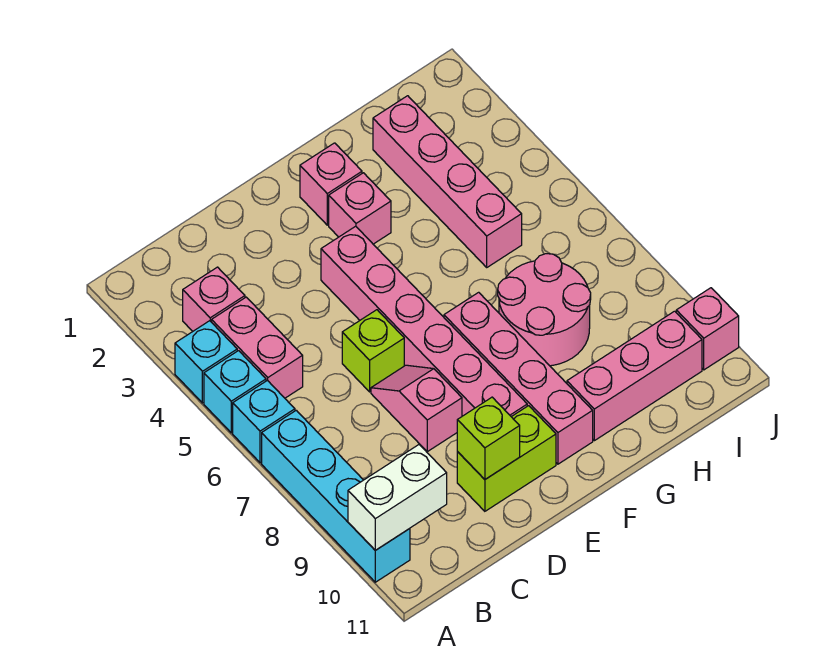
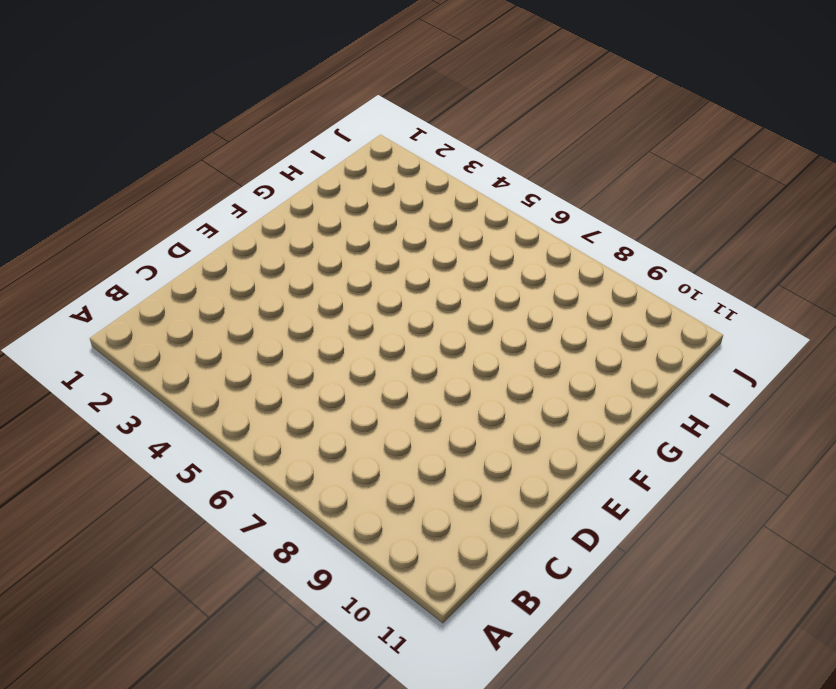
none -> cyan brick A4 level 1
none -> cyan brick A5 level 1
none -> cyan brick A6 level 1

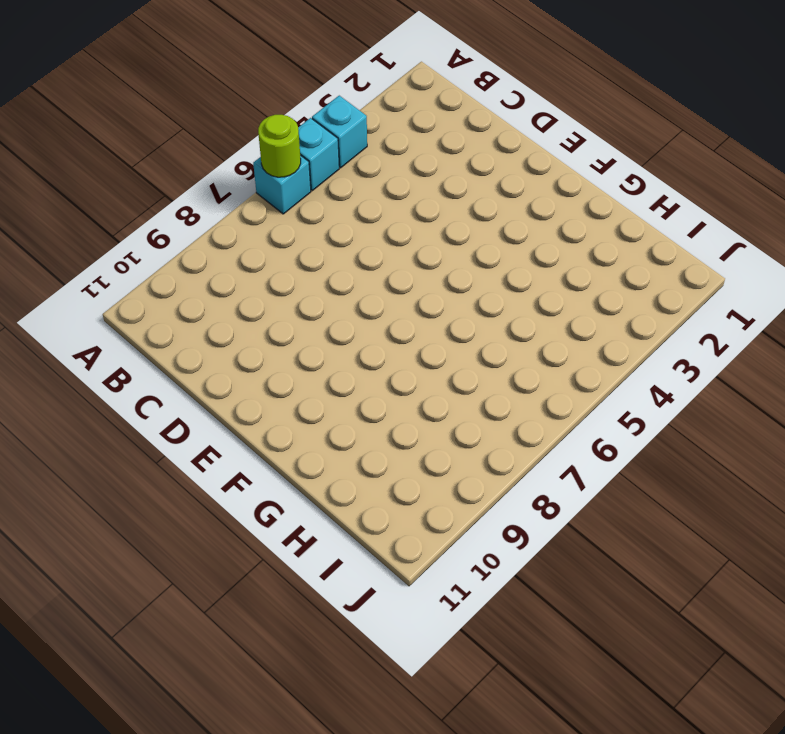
lime round brick A6 level 2 -> none
none -> cyan brick A7:A10 level 1
none -> pink brick B3 level 1
none -> pink brick B4:B5 level 1

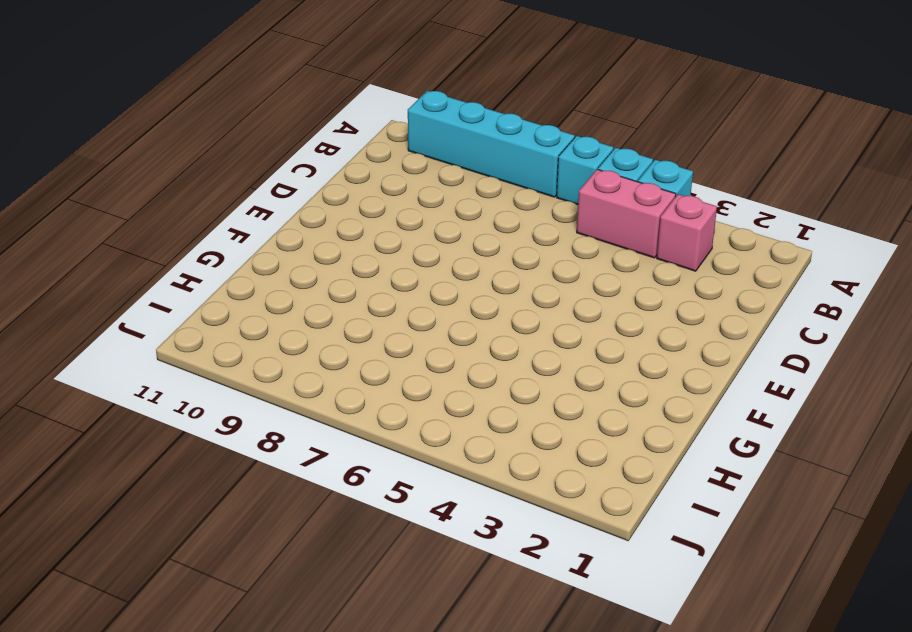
none -> lime brick D6 level 1
none -> pink slope D7:D8 level 1 top 8
none -> lime brick D10:E10 level 1

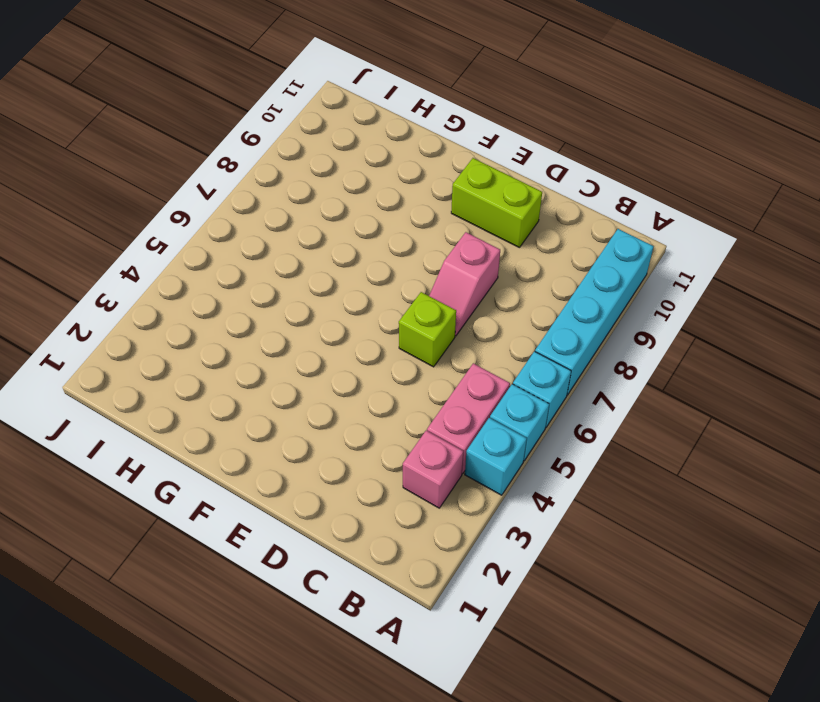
none -> pink brick E4:E9 level 1
none -> pink brick F2 level 1
none -> pink brick F3 level 1

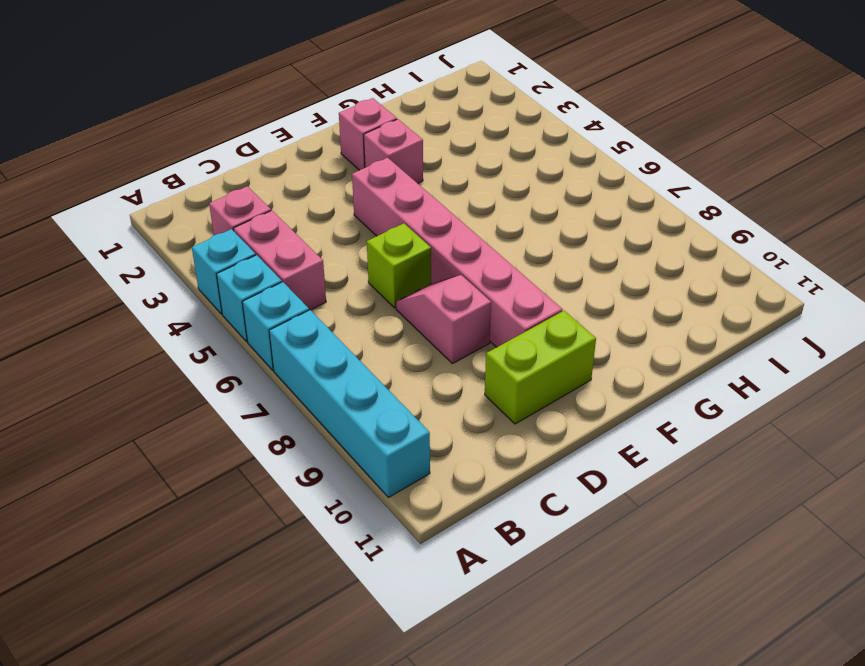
none -> pink brick F7:F10 level 1
none -> pink round brick G7:H8 level 1
none -> pink brick G10:I10 level 1

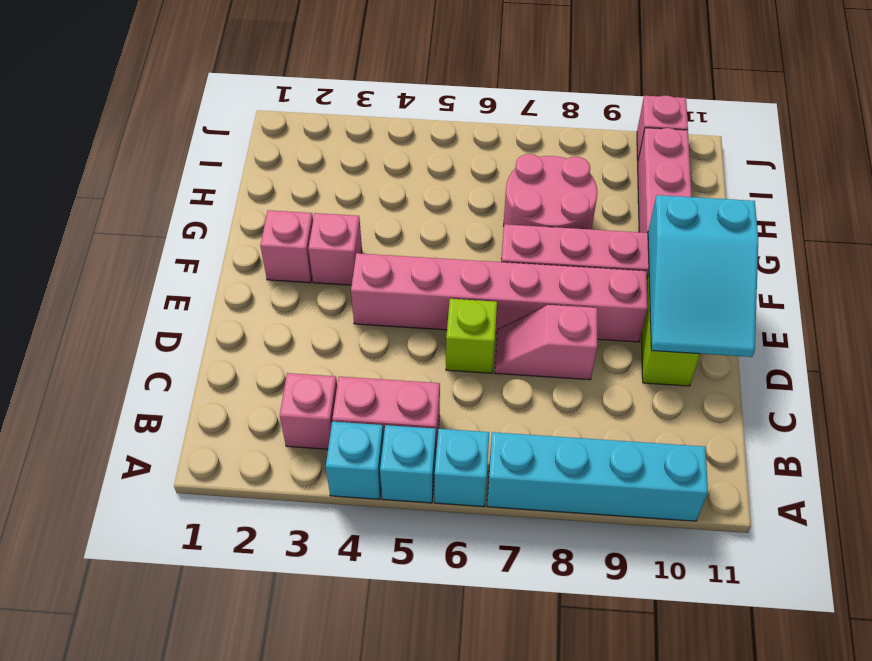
cyan slope D10:F11 level 2 top F -> lime brick D10 level 2
none -> pink brick H2:H5 level 1
none -> white brick A10:B10 level 2

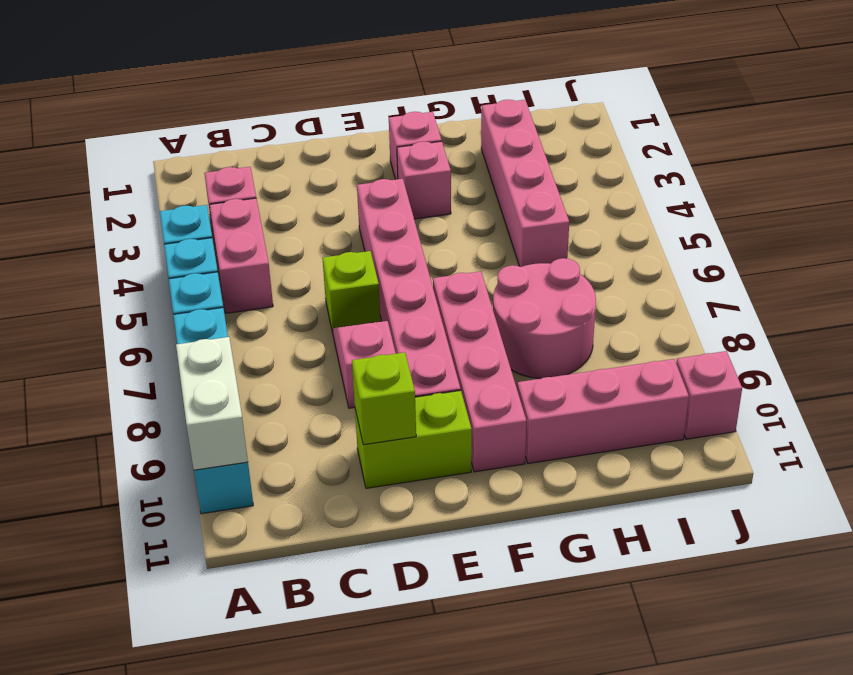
white brick A9:A10 level 2 -> white brick A10:B10 level 2

